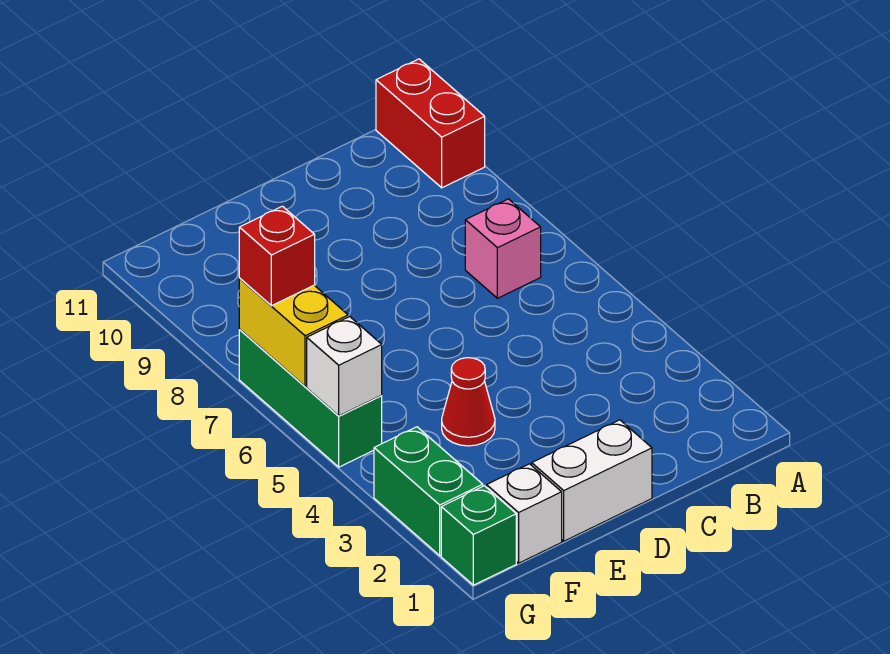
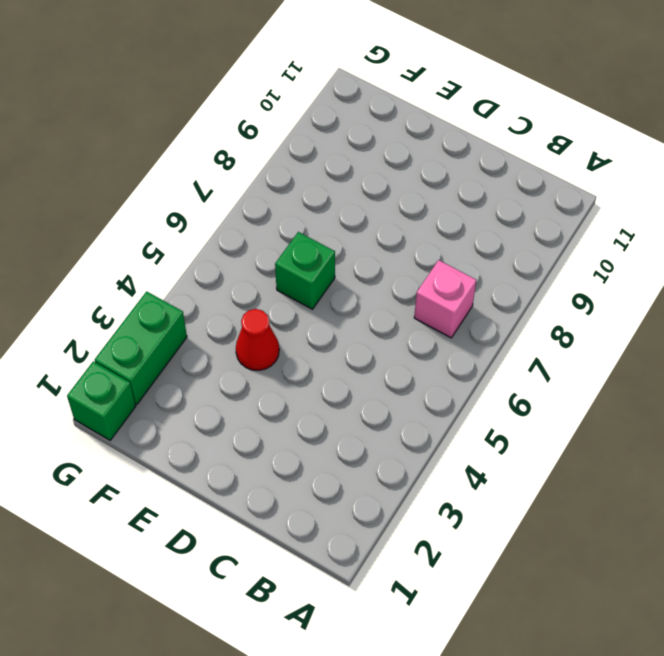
green brick E6 level 1 -> none
none -> red brick A10:A11 level 1
none -> white brick D1:E1 level 1

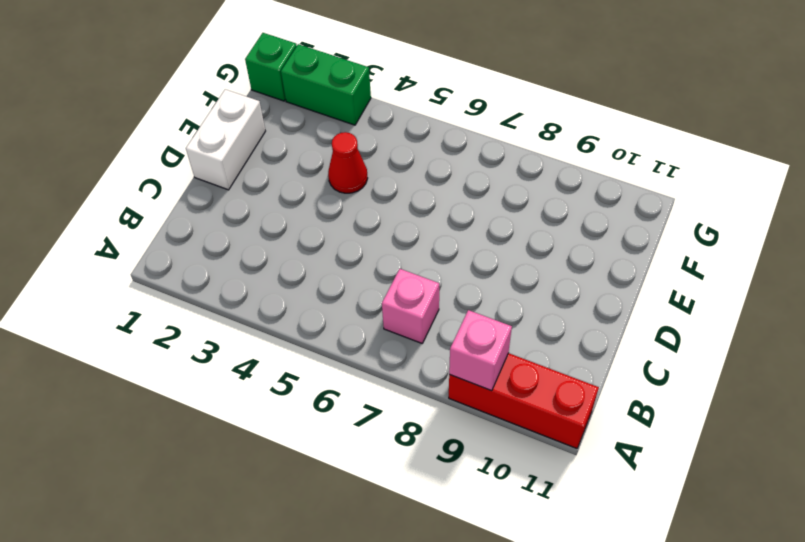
red brick A9:A11 level 1 -> red brick A10:A11 level 1
pink brick A9 level 2 -> none
none -> white brick F1 level 1
none -> green brick G5:G7 level 1

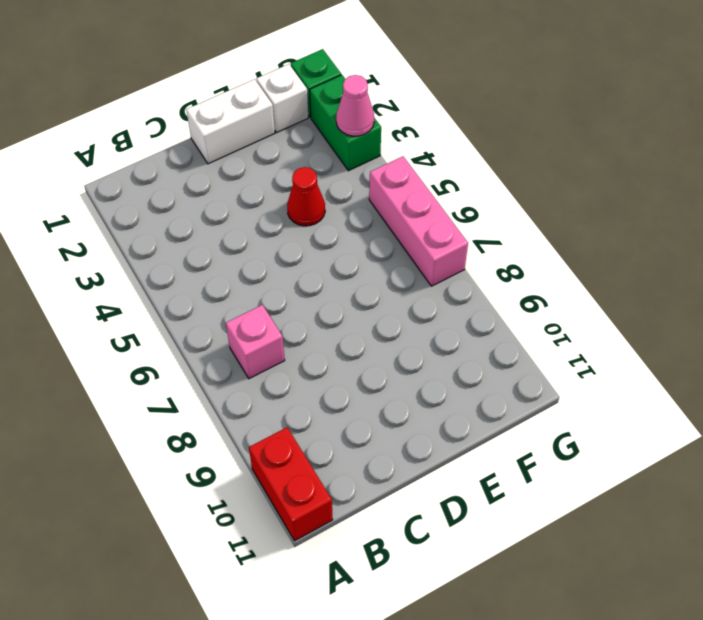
pink cone G3 level 2 -> none
pink brick G5:G7 level 1 -> green brick G5:G7 level 1
none -> white brick G5 level 2
none -> yellow brick G6:G7 level 2

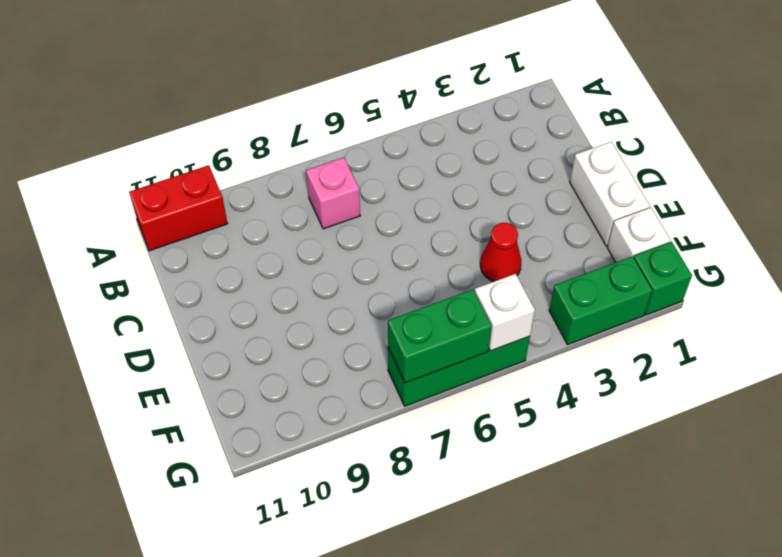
green brick G6:G7 level 2 -> yellow brick G6:G7 level 2
none -> red brick G7 level 3

